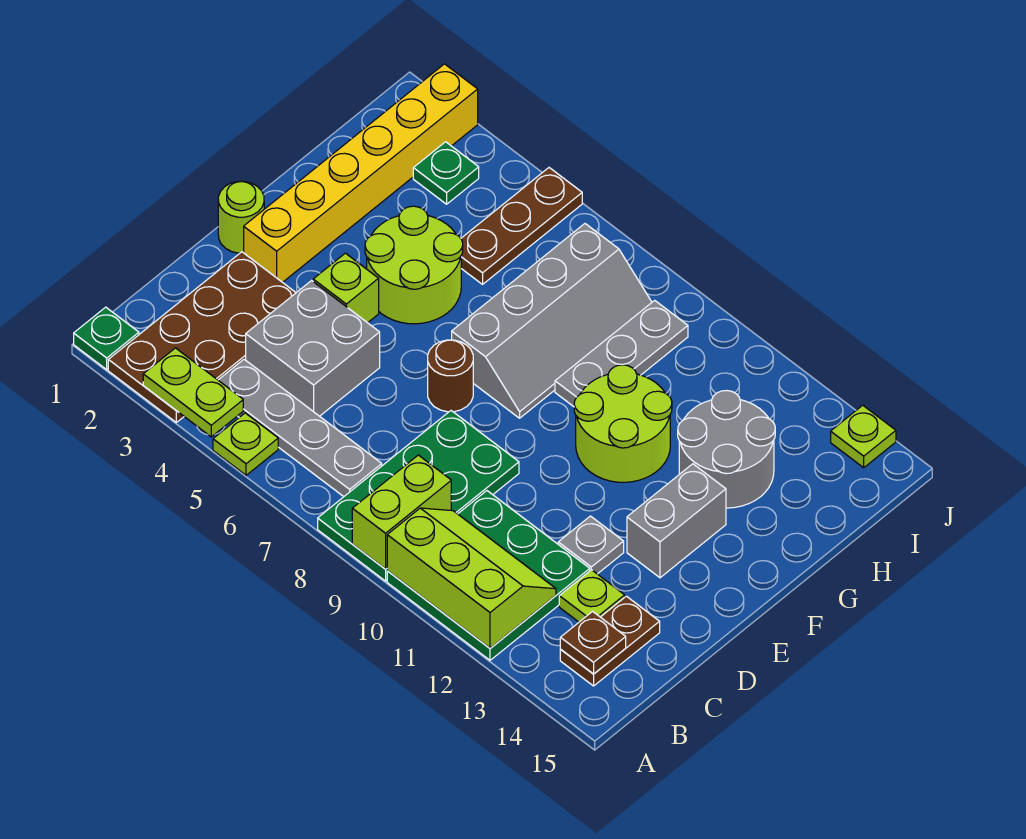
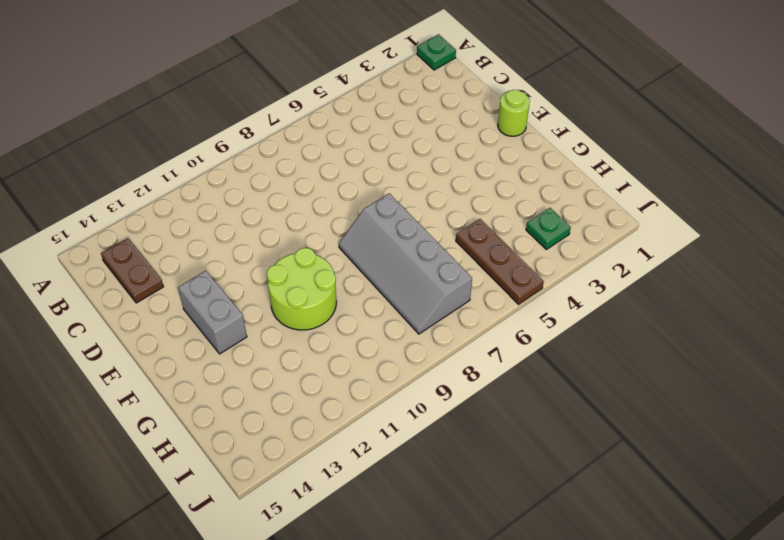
none -> brown plate A2:D3 level 1
none -> lime plate A5 level 1
none -> green plate A8:D9 level 1

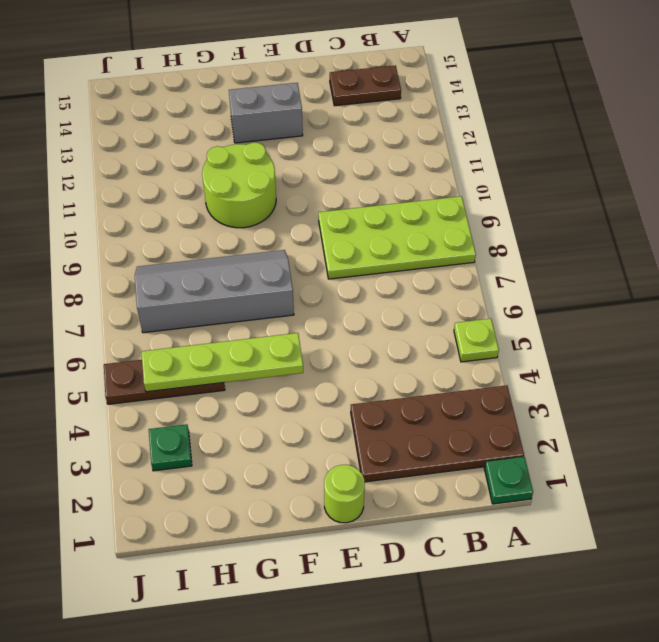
lime plate A8:D9 level 1 -> green plate A8:D9 level 1
lime plate F5:I5 level 2 -> none
none -> green plate A10:C12 level 1
none -> grey plate B4:B7 level 1
none -> grey brick C4:D5 level 1

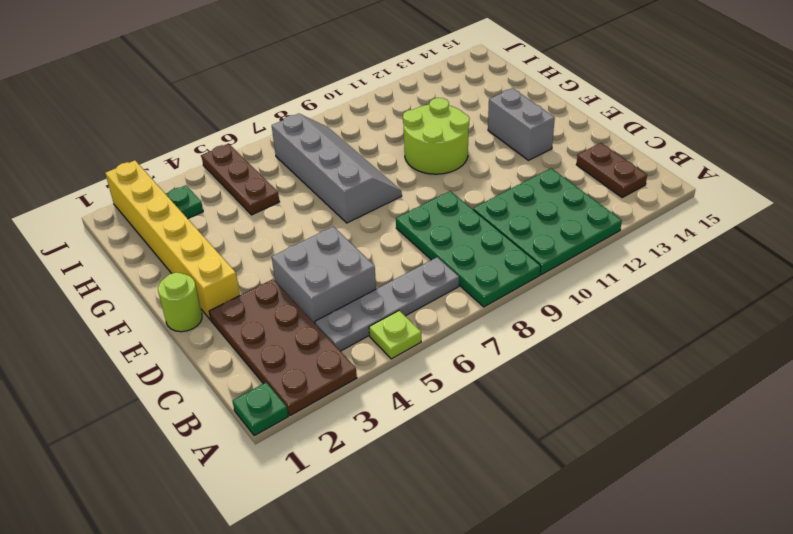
none -> lime plate C13 level 1
none -> grey plate D12 level 1
none -> lime brick E4 level 1

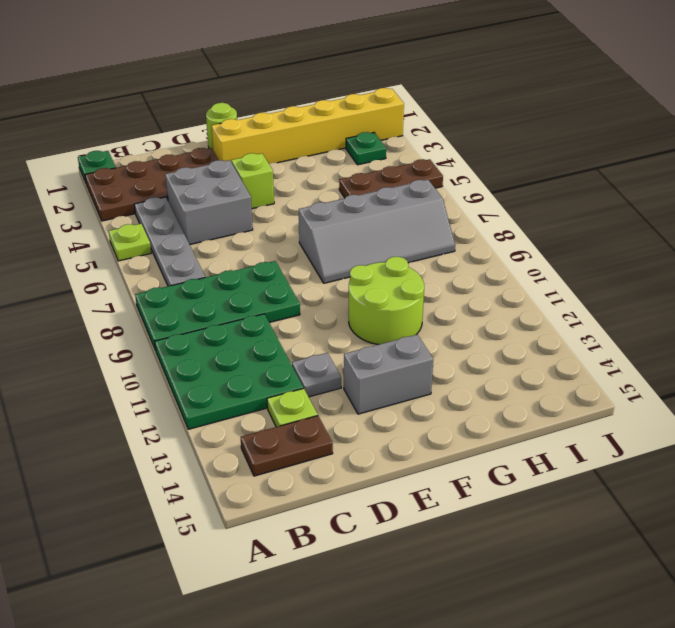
none -> brown round brick E7 level 1
none -> lime round brick F4:G5 level 1
none -> grey plate G9:I9 level 1

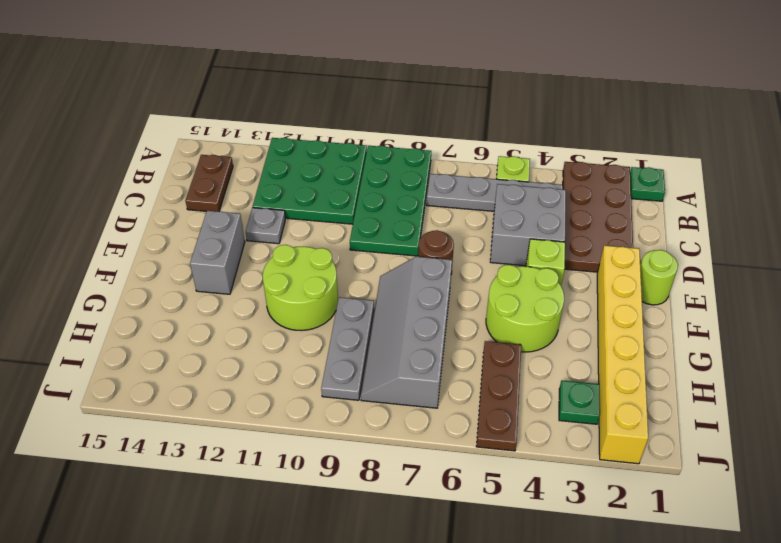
none -> lime plate C13 level 1
none -> grey round brick G12:H13 level 1
none -> lime plate J14 level 1

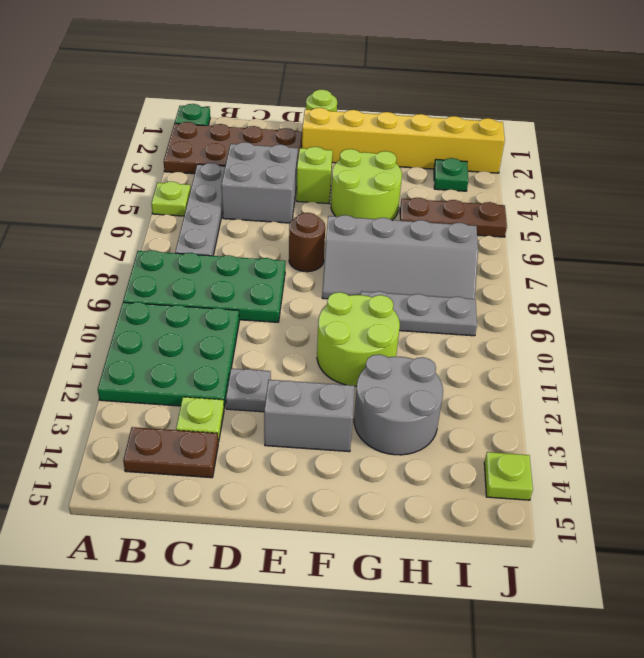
none -> lime plate A3:A4 level 2
none -> lime brick A9:B9 level 2
none -> lime slope A10:B12 level 2 top A

